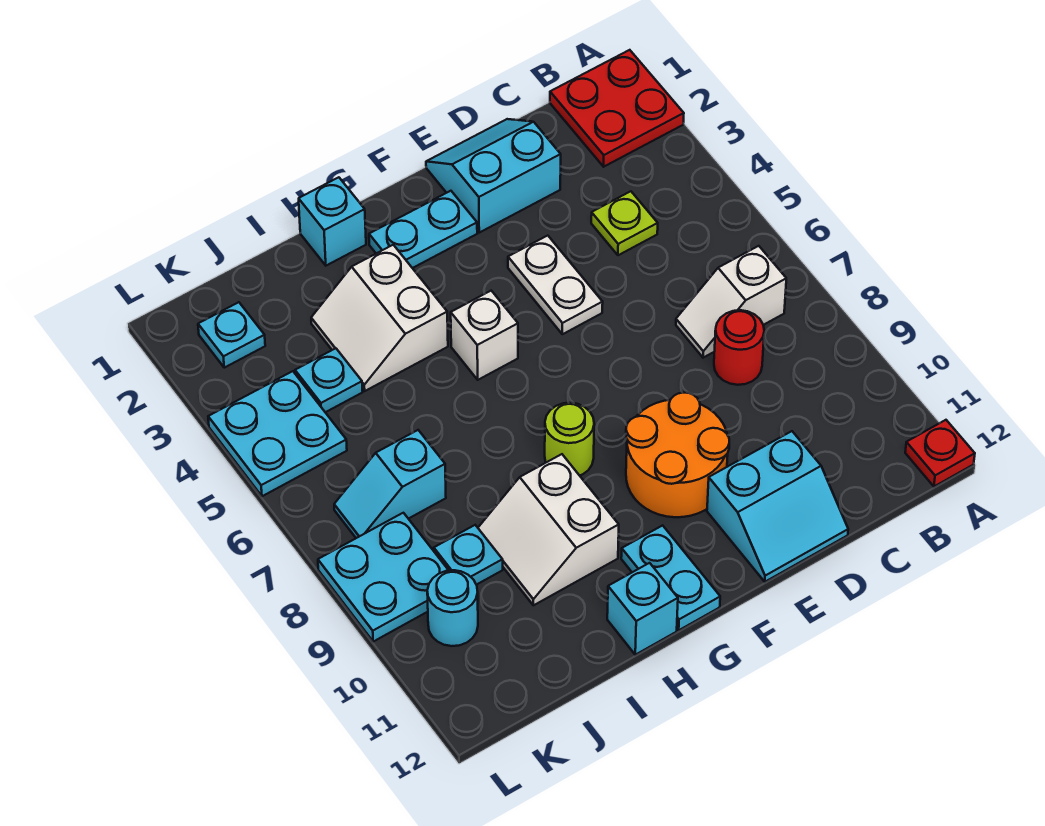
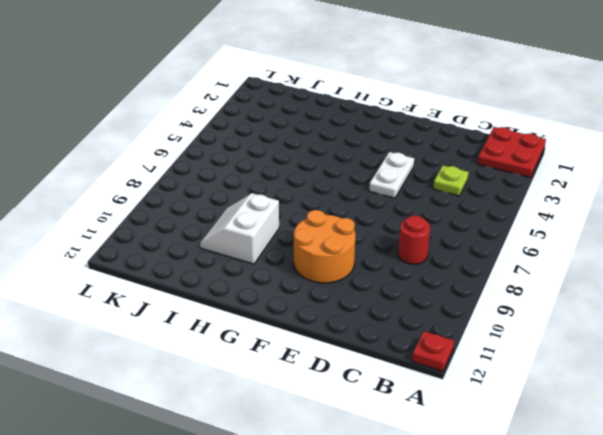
none -> white slope B7:C7 level 1 top B
none -> cyan slope D1:E2 level 1 top 2
none -> cyan slope D11:E12 level 1 top 11

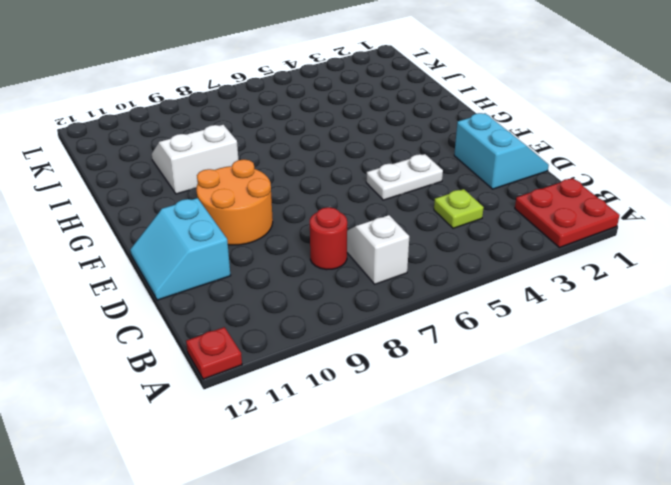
none -> cyan plate F2:G2 level 1
none -> white brick G5 level 1
none -> lime round brick G8 level 1

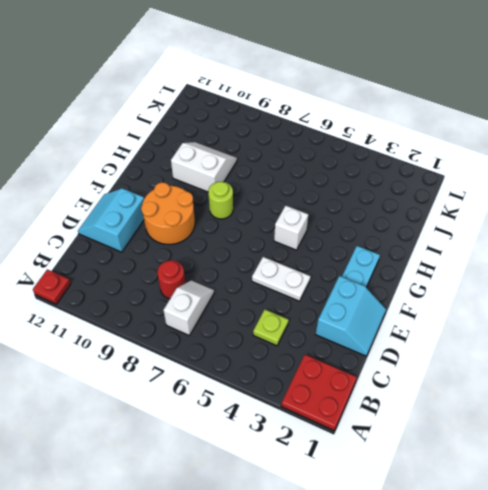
none -> cyan plate G11:G12 level 1
none -> cyan brick H1 level 1
none -> white slope H3:I4 level 1 top H

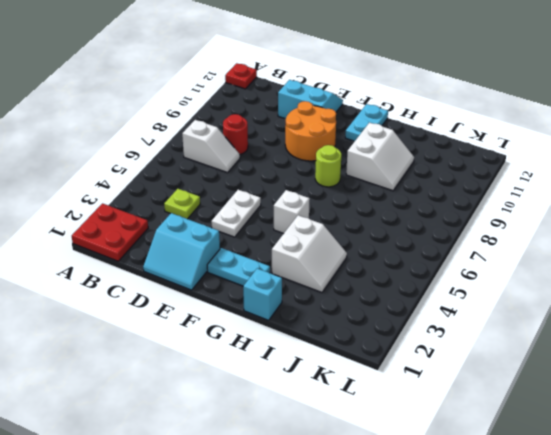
none -> cyan brick H12 level 1
none -> cyan plate J4 level 1
none -> cyan slope J7:K7 level 1 top J

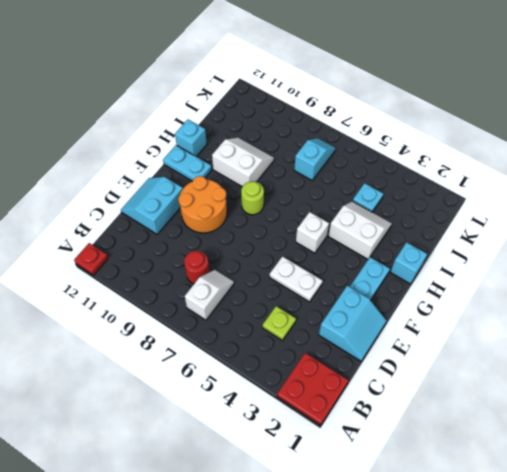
none -> cyan plate J9 level 1
none -> cyan plate K2 level 1
none -> cyan plate K4:L5 level 1

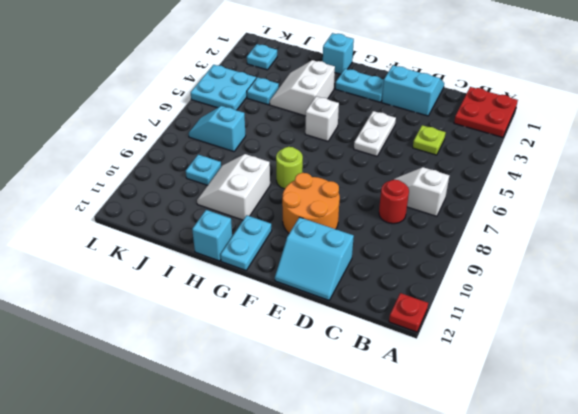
none -> cyan plate K8:L9 level 1
none -> cyan round brick K10 level 1

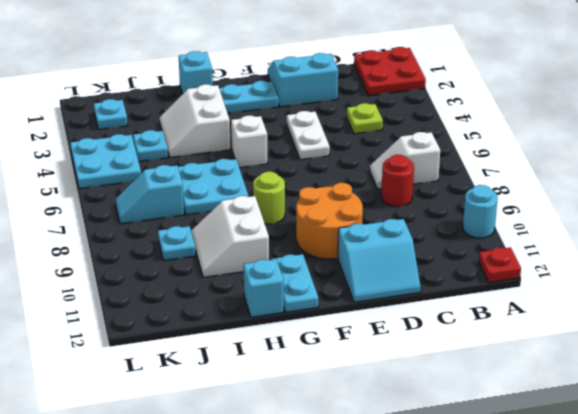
cyan round brick A10 level 1 -> cyan round brick K10 level 1
cyan plate H6:I7 level 1 -> cyan plate K8:L9 level 1

